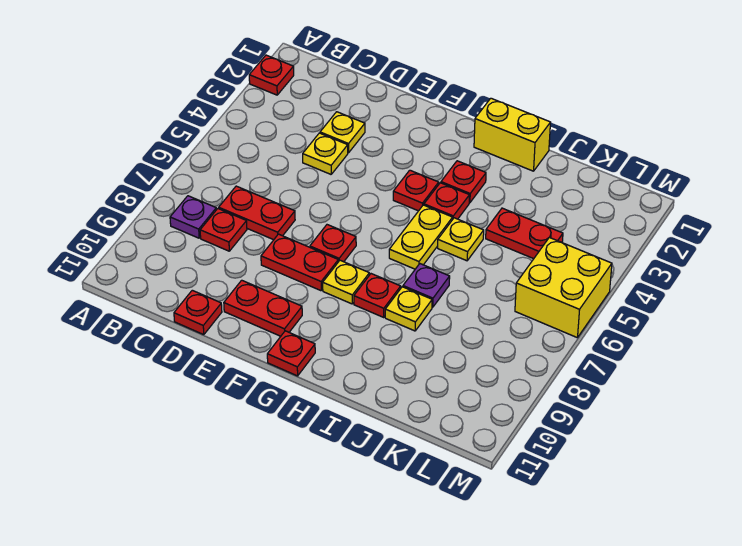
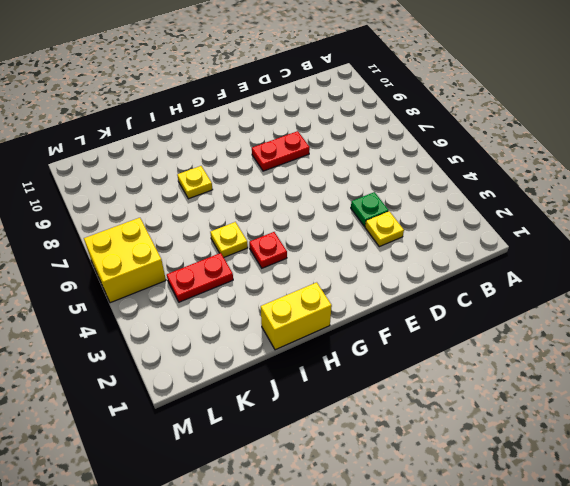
green plate D4 level 1 -> yellow plate D4 level 1
none -> red plate A2 level 1
none -> purple plate B8 level 1
none -> red plate C7:D7 level 1

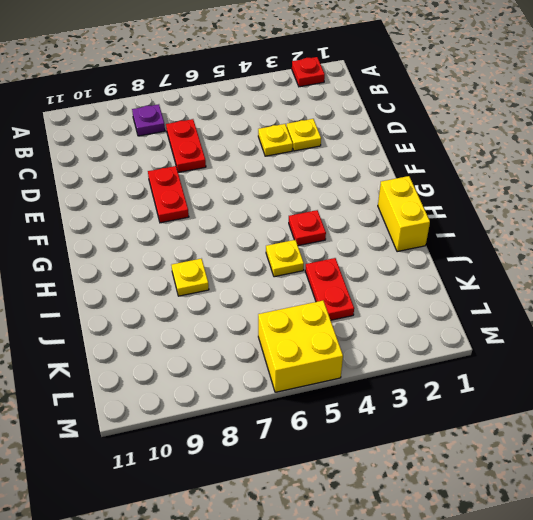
none -> red plate C8 level 1
none -> red plate D11 level 1
none -> red plate E10:F10 level 1

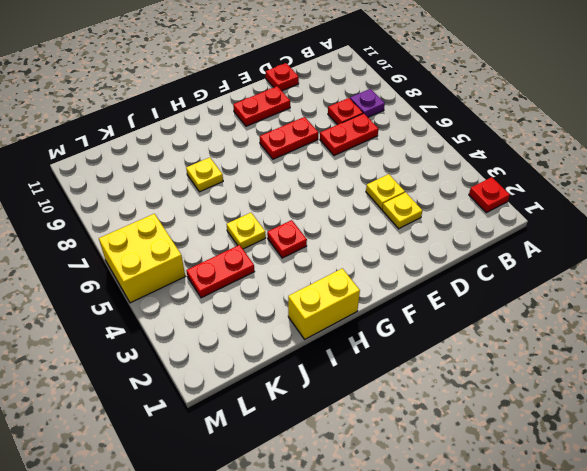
none -> red plate F7 level 1
none -> red plate G4 level 1
none -> yellow plate G8 level 1

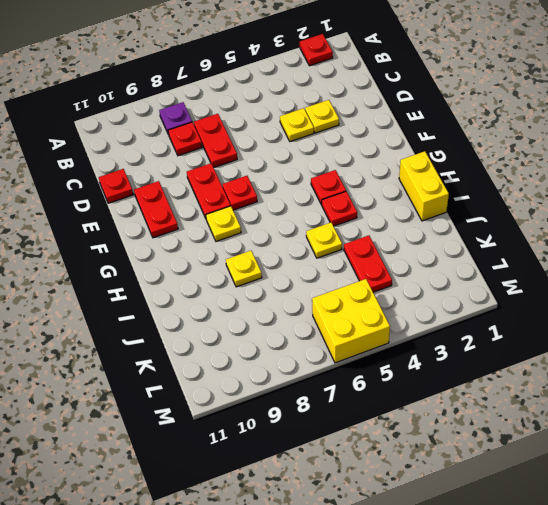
none -> red plate G11 level 1
none -> red plate H3 level 1
none -> yellow plate H5:H6 level 1

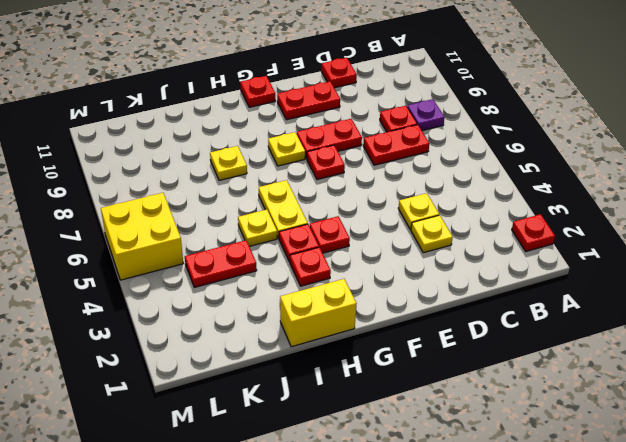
none -> red plate H8 level 1
none -> purple plate I7 level 1

